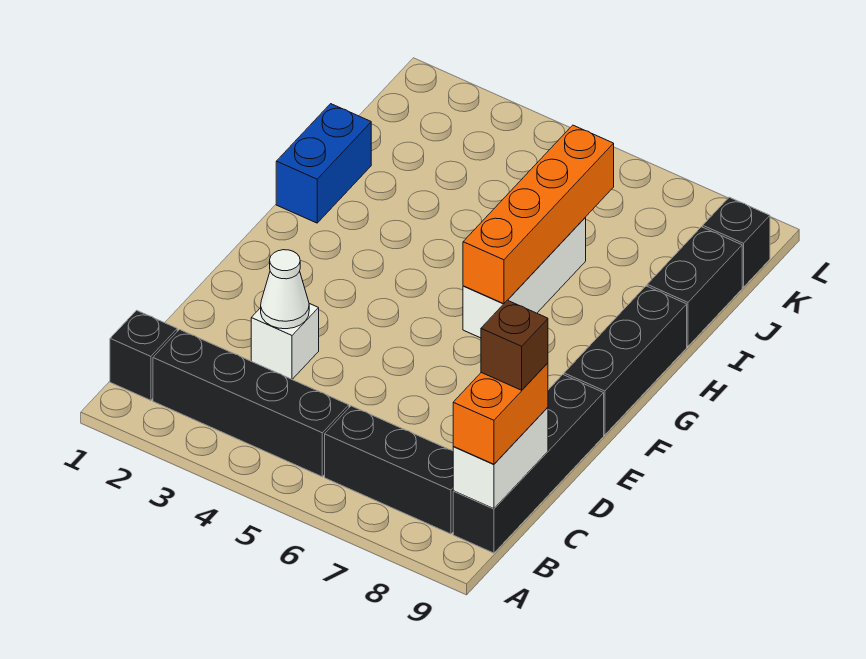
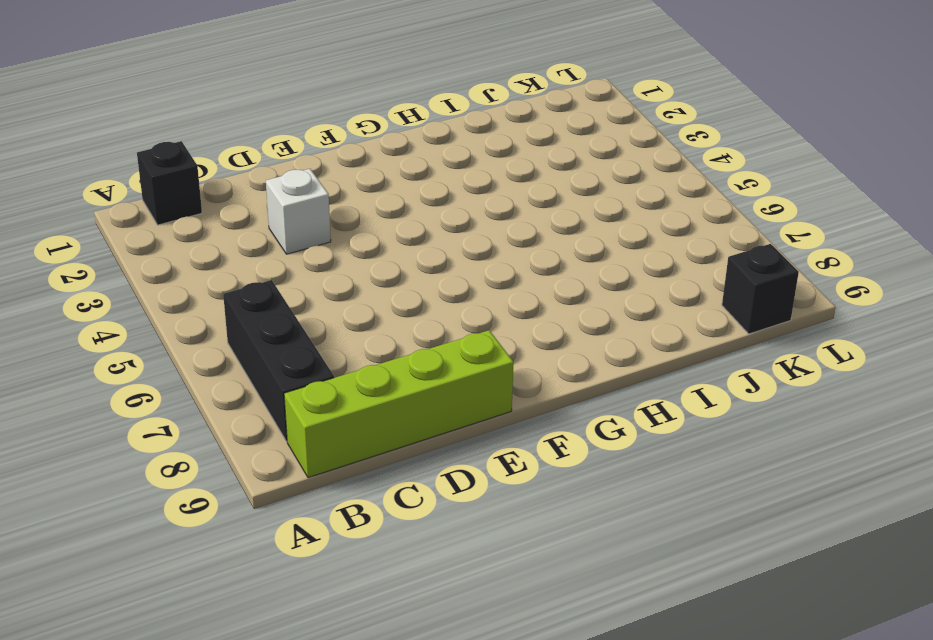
lime brick B9:E9 level 1 -> black brick B9:E9 level 1
none -> black brick B2:B5 level 1
none -> black brick F9:H9 level 1
none -> white brick G6:I6 level 1

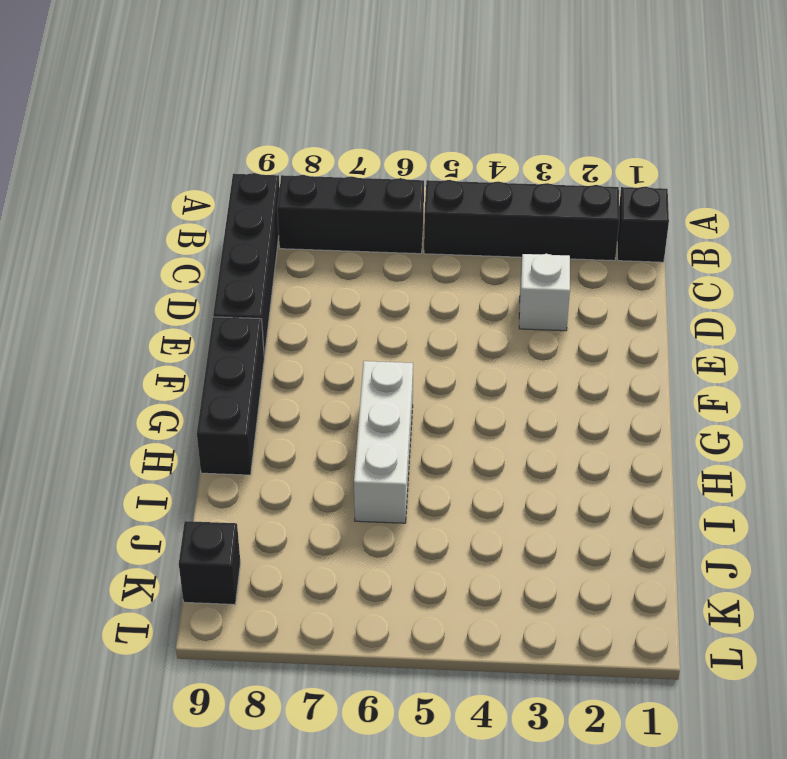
none -> blue brick H1:I1 level 1
none -> black brick I9:J9 level 1
none -> white brick B9:C9 level 2

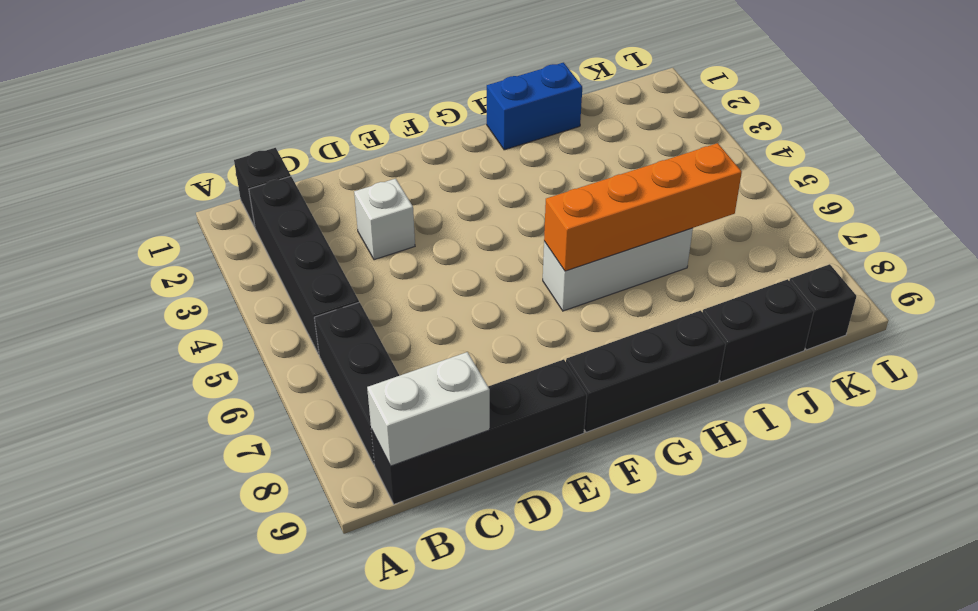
none -> white cone D3 level 2
none -> orange brick B9:C9 level 3
none -> brown brick C9 level 4

